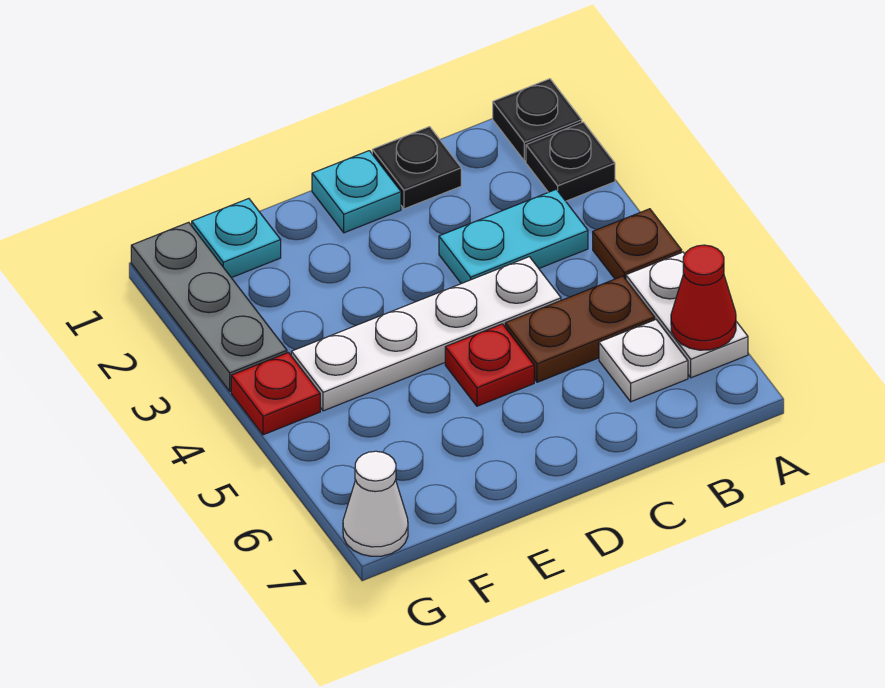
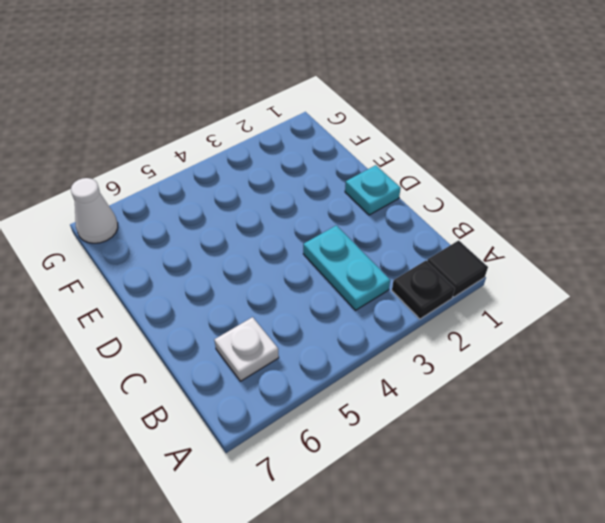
black tile A1 level 1 -> black plate A1 level 1
none -> brown plate A4 level 1
none -> white plate A5:A6 level 1
none -> brown plate B5:C5 level 1

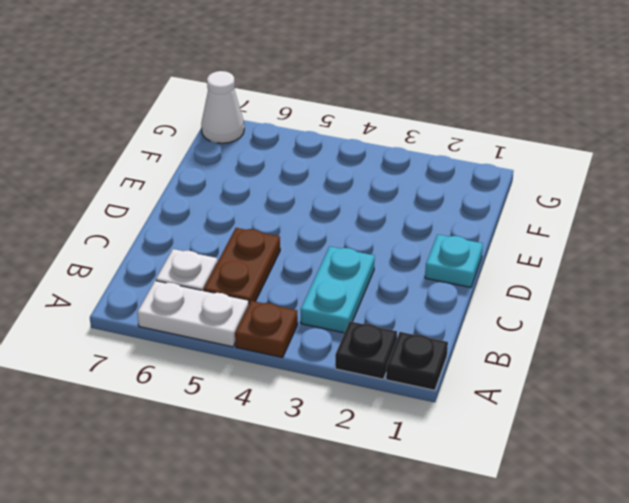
none -> black plate C1 level 1
none -> white plate C4:F4 level 1
none -> red plate D5 level 1

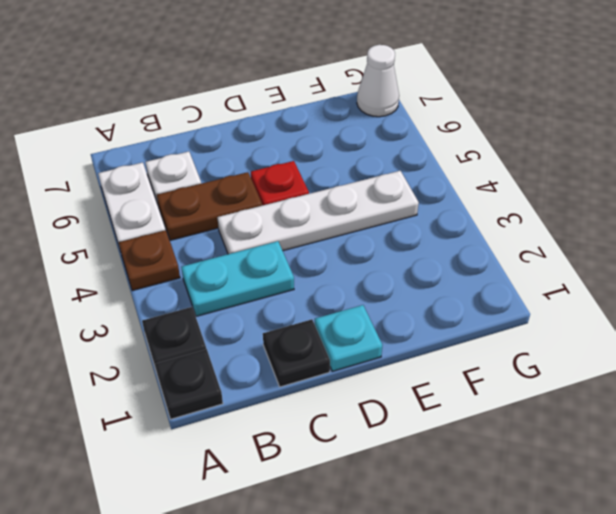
none -> cyan plate F1 level 1
none -> grey plate G1:G3 level 1
none -> red plate G4 level 1

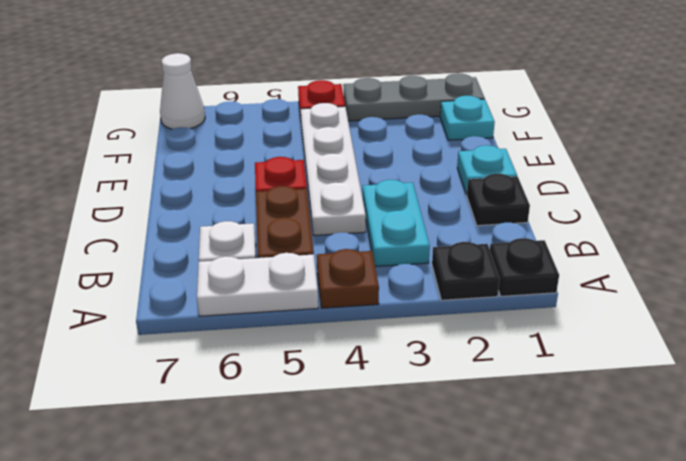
none -> red cone A6 level 2

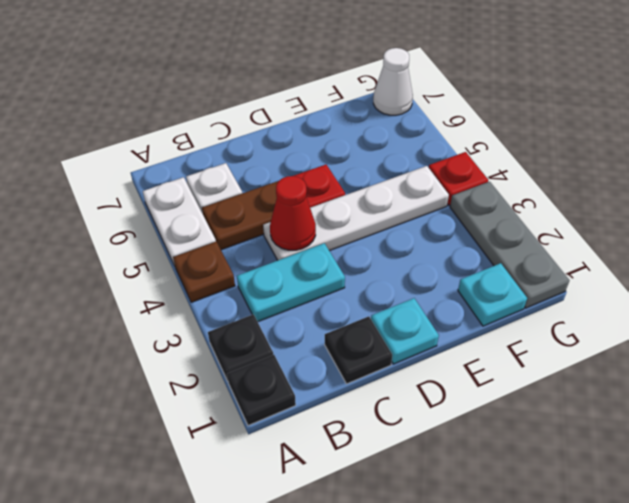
red cone C4 level 2 -> red cone A6 level 2

